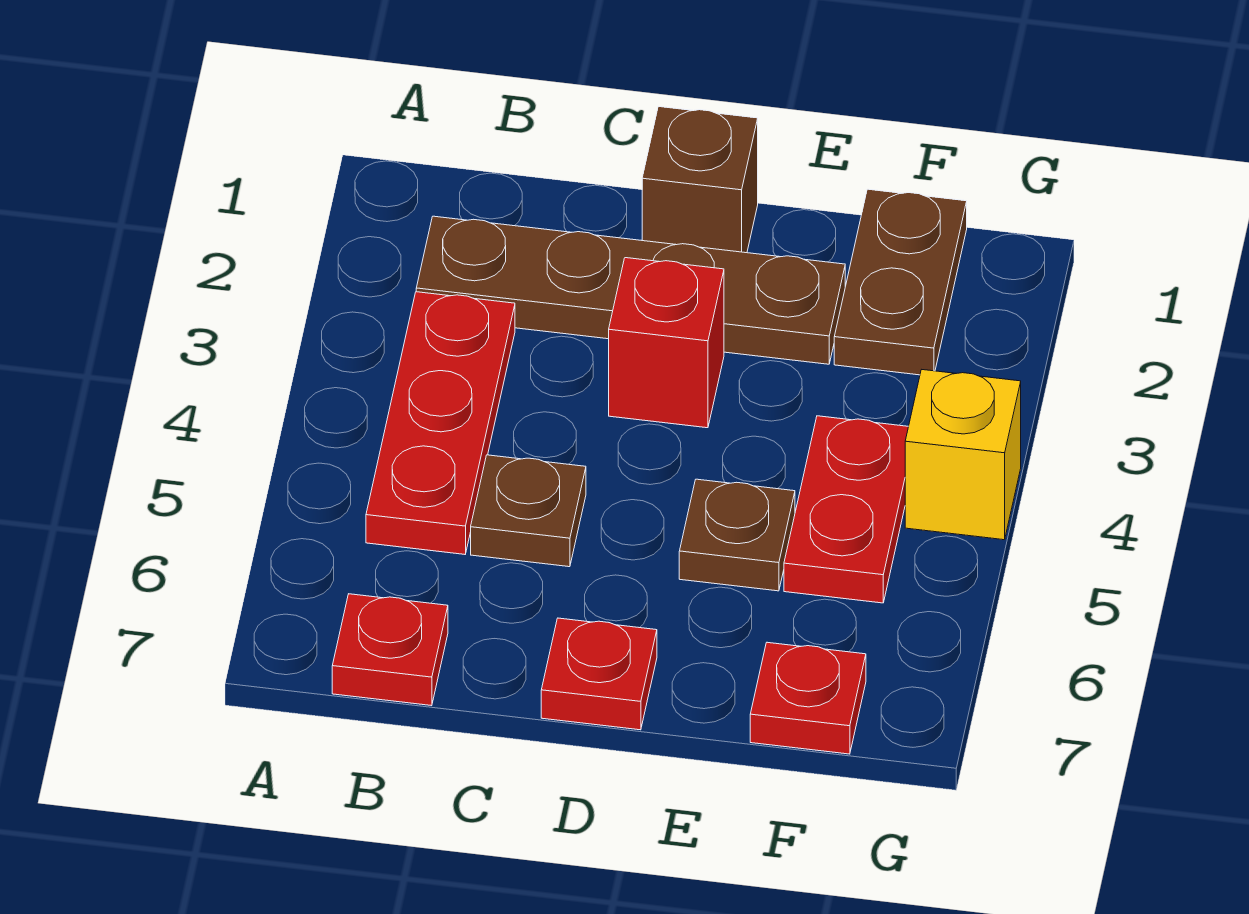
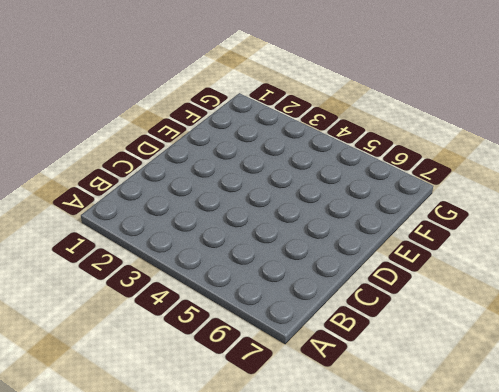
none -> brown plate B2:E2 level 1
none -> red plate B3:B5 level 1
none -> red plate B7 level 1

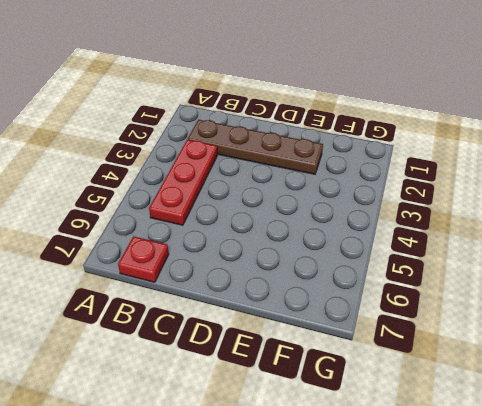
none -> brown plate C5 level 1
none -> brown brick D1 level 1
none -> red brick D3 level 1

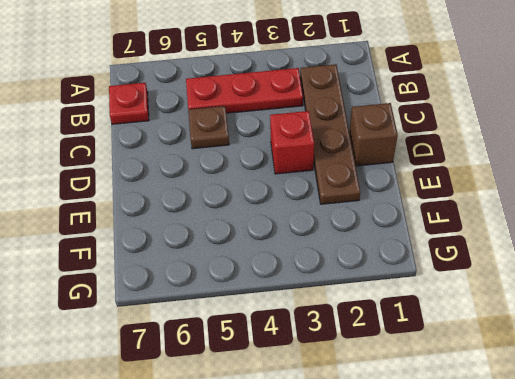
none -> red plate D7 level 1
none -> brown plate E5 level 1
none -> brown plate F1:F2 level 1

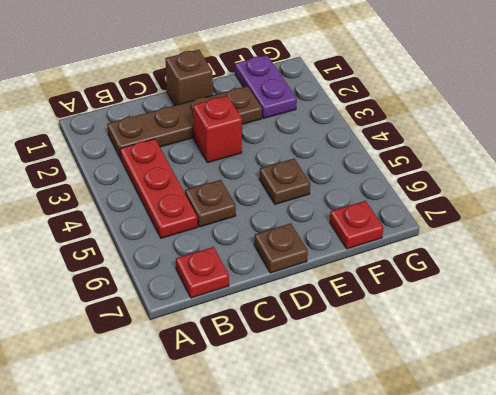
brown plate D7 level 1 -> red plate D7 level 1
purple plate F1:F2 level 1 -> brown plate F1:F2 level 1
none -> red plate F4:F5 level 1
none -> yellow brick G4 level 1

